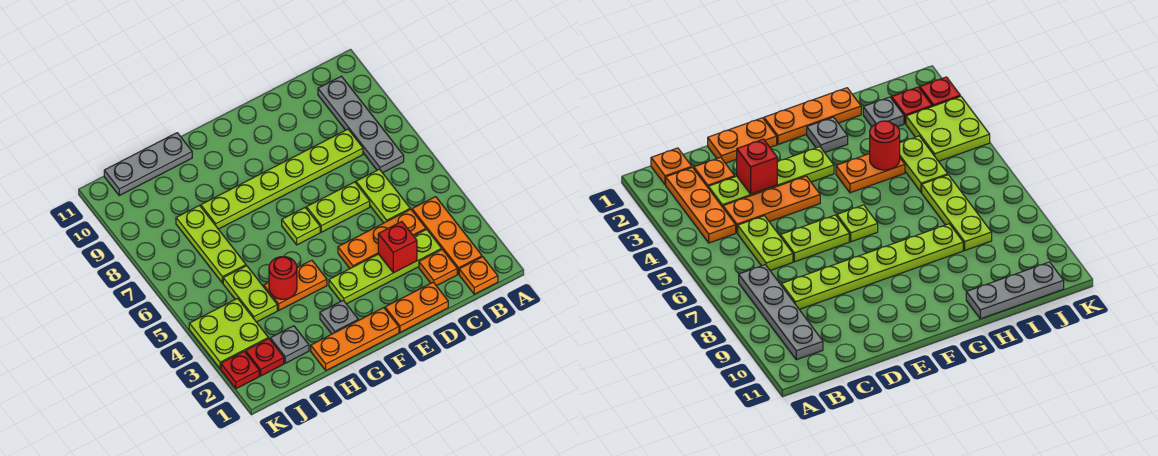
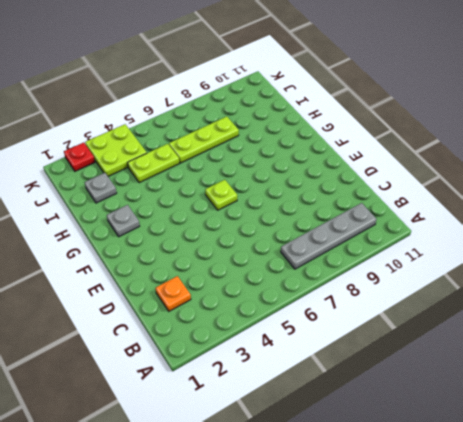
none -> orange plate B1 level 1
none -> orange plate B2:B4 level 1
none -> lime plate C3:F3 level 1

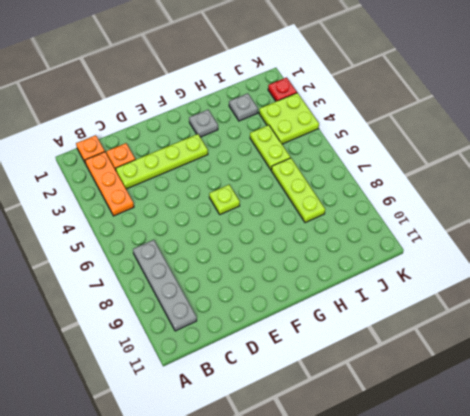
none -> orange plate C4:E4 level 1
none -> lime plate C5:C6 level 1
none -> lime plate C8:H8 level 1

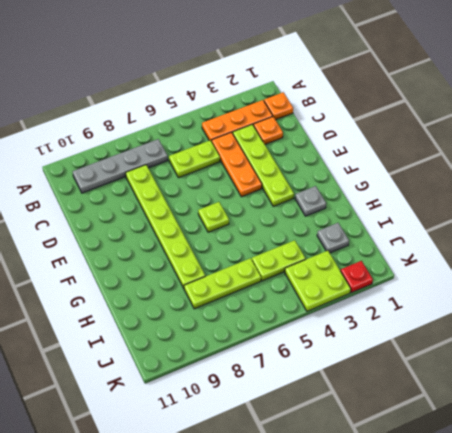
none -> orange plate D1:E1 level 1
none -> lime plate D6:E6 level 1
none -> orange plate F1:H1 level 1

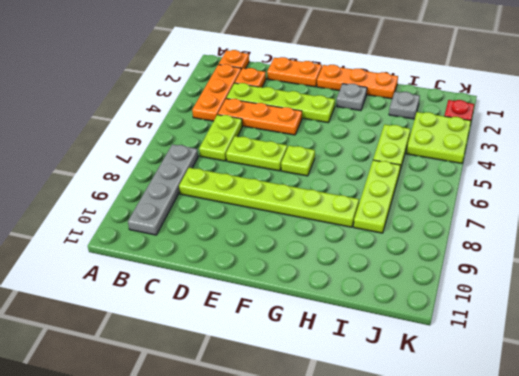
none -> orange plate G4:H4 level 1
none -> grey plate H11:J11 level 1
none -> red plate J2 level 1

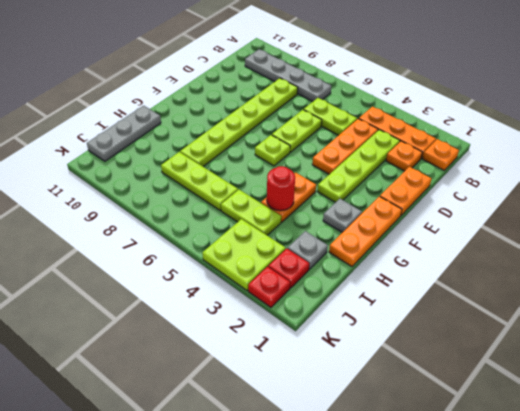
none -> red brick D3 level 2

